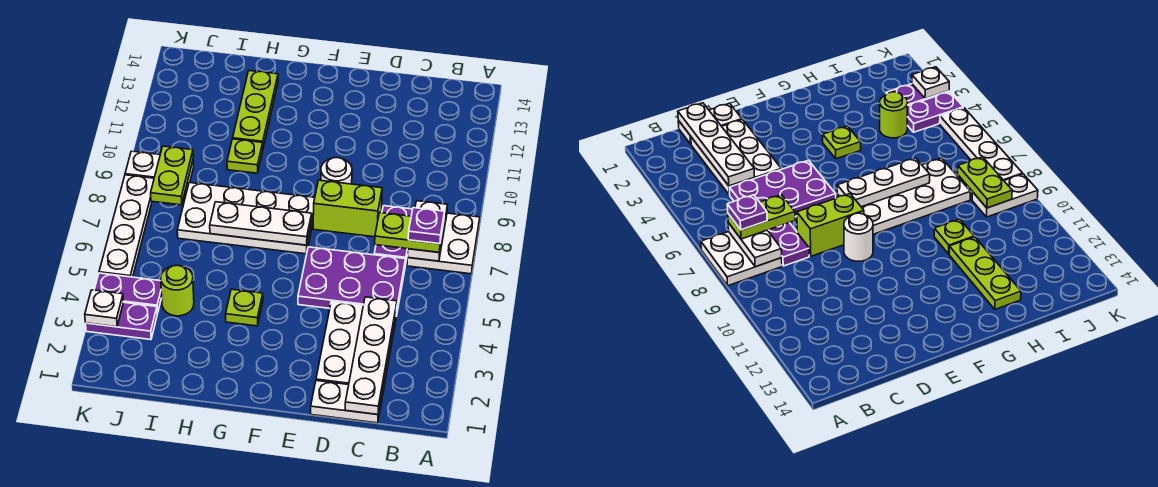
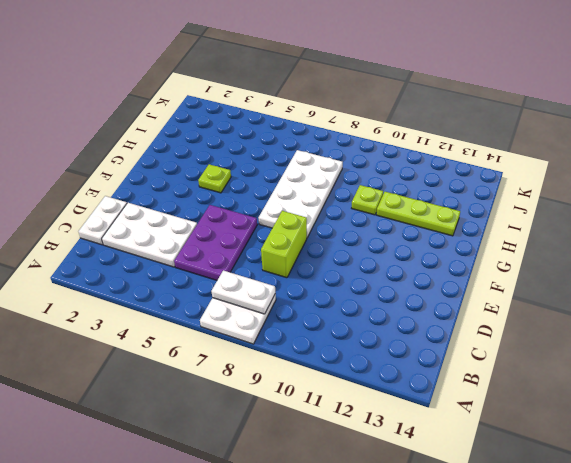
none -> purple plate C7:C8 level 1
none -> white round brick E9 level 1
none -> lime round brick I4 level 1

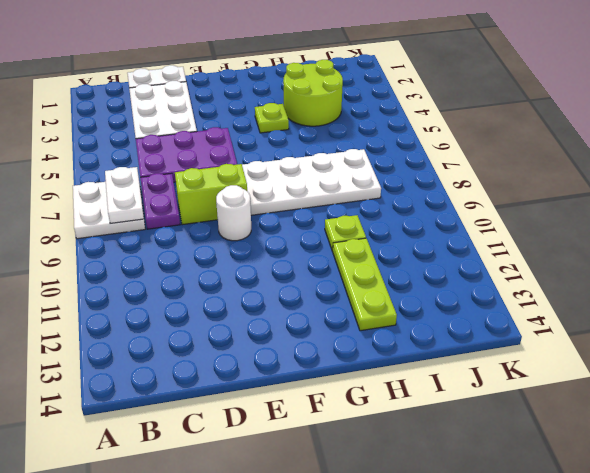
lime round brick H3:I4 level 1 -> lime round brick I4 level 1
none -> purple plate J3:K3 level 1
none -> purple plate J4:K4 level 1
none -> white plate J9:K9 level 1

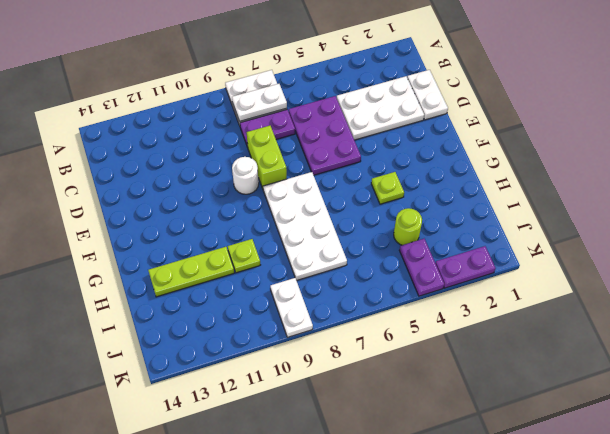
purple plate K2:K3 level 1 -> purple plate J3:K3 level 1
none -> white plate K5:K8 level 1
none -> white plate C1:C4 level 2
none -> white plate F7:H7 level 2

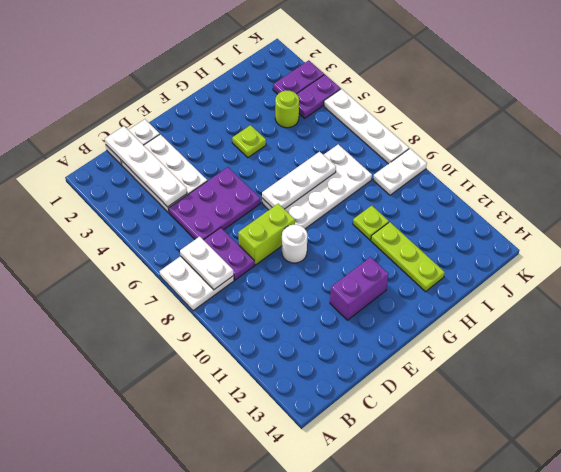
purple brick E12:F12 level 1 -> none
none -> lime plate J8:J9 level 2
none -> white plate K3 level 2
none -> lime plate B7:C7 level 3

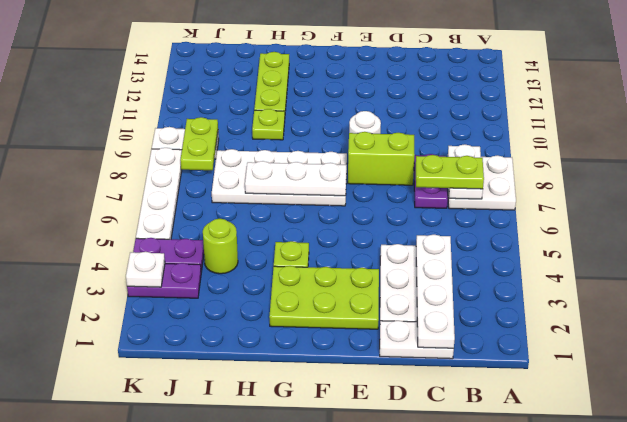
lime plate E2:G3 level 1 -> none
none -> purple plate C5:E6 level 1
none -> purple plate B7 level 4

